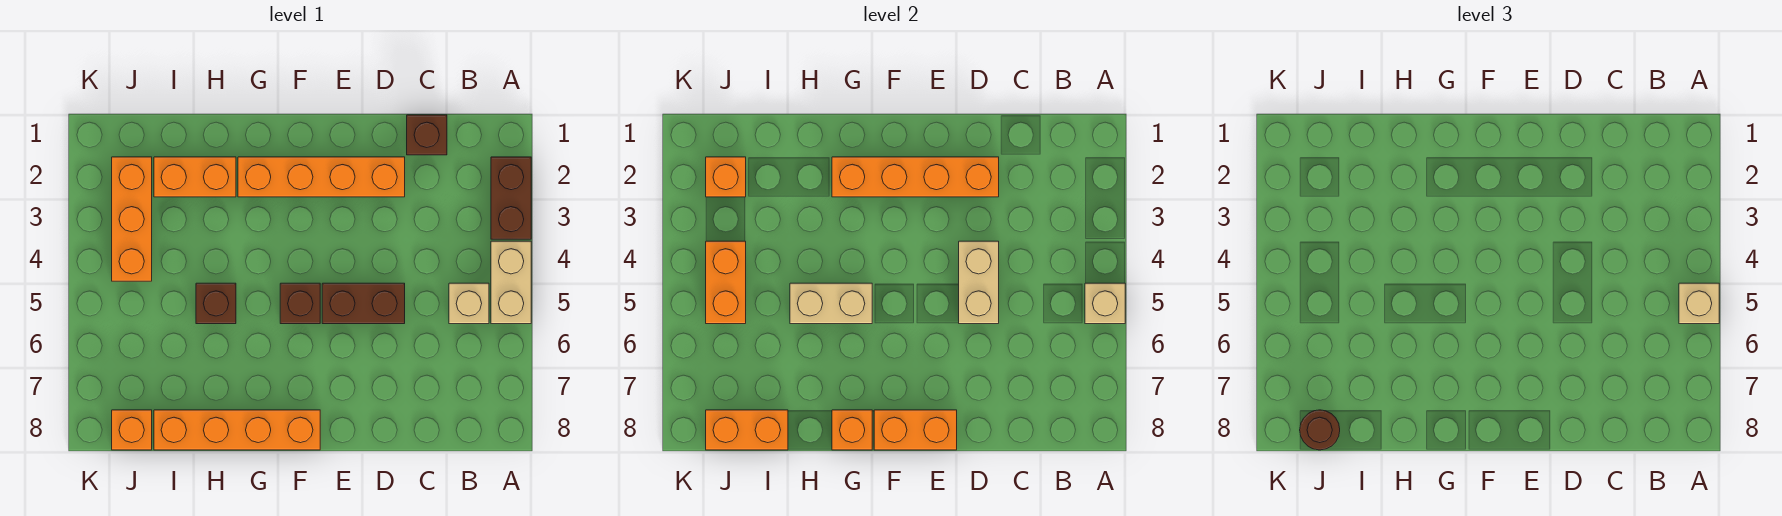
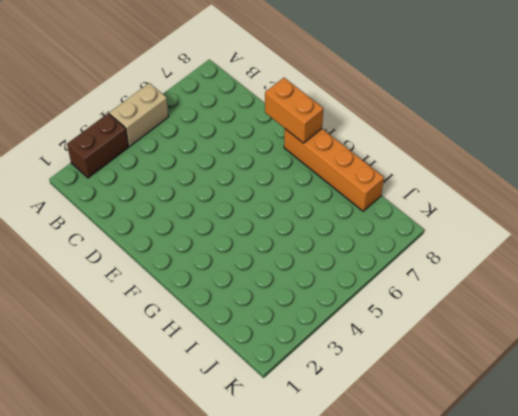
none -> tan brick B5 level 1
none -> brown brick C1 level 1
none -> orange brick D2:G2 level 1

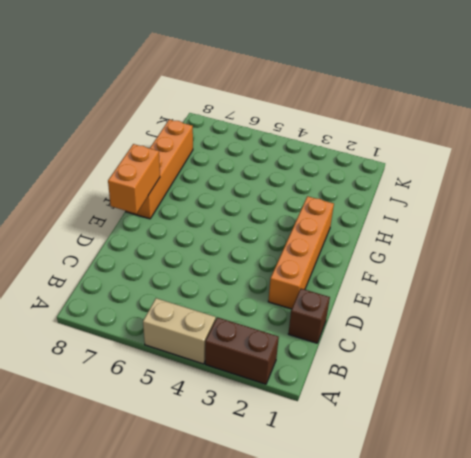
none -> tan brick B5 level 1
none -> brown brick D5:E5 level 1
none -> brown brick F5 level 1

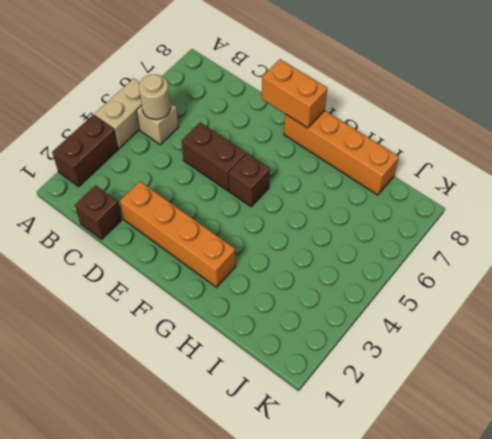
tan round brick B5 level 2 -> none
none -> orange brick H2:I2 level 1
none -> brown brick H5 level 1
none -> orange brick J2:J4 level 1

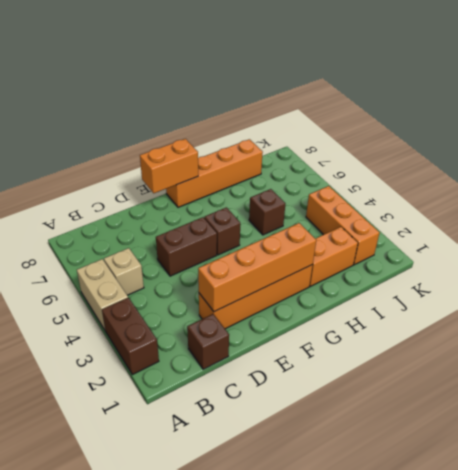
none -> orange brick J8 level 1
none -> tan brick A5 level 2
none -> tan brick D4:D5 level 2

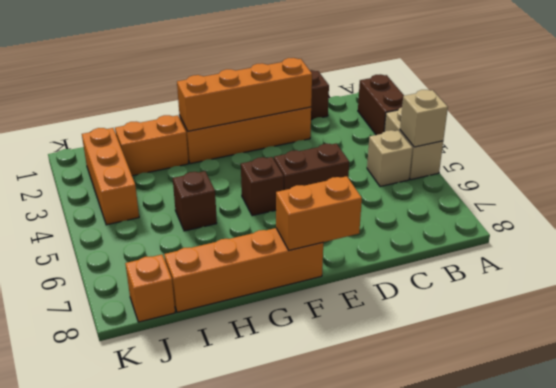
none -> tan brick D4:D5 level 2
none -> tan brick G5:H5 level 2
none -> orange brick G8 level 2

